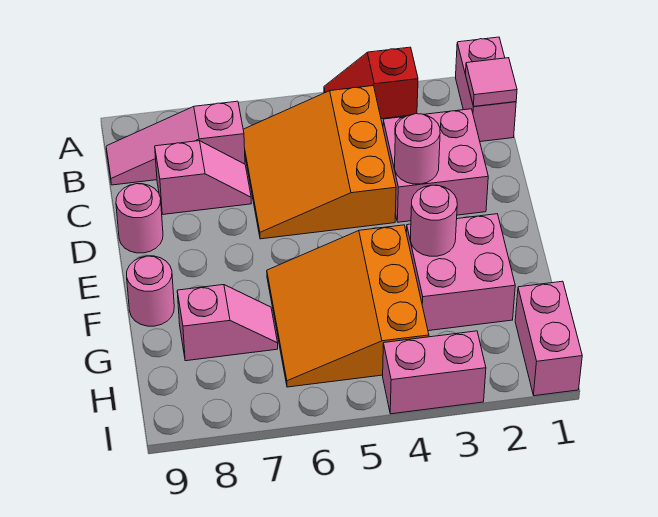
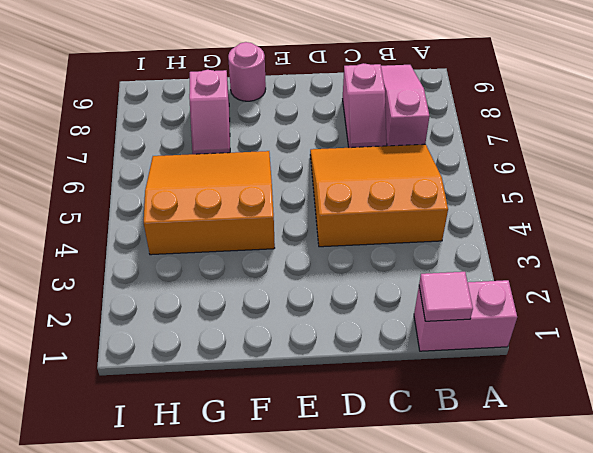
none -> red slope A3:A4 level 1 top 3
none -> pink brick C2:D3 level 1
none -> pink round brick D9 level 1

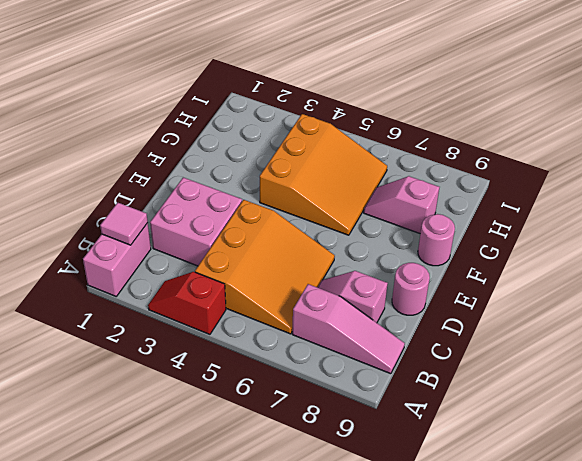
red slope A3:A4 level 1 top 4 -> red slope A3:A4 level 1 top 3
none -> pink brick F2:G3 level 1
none -> pink brick H1:I1 level 1
none -> pink brick I3:I4 level 1

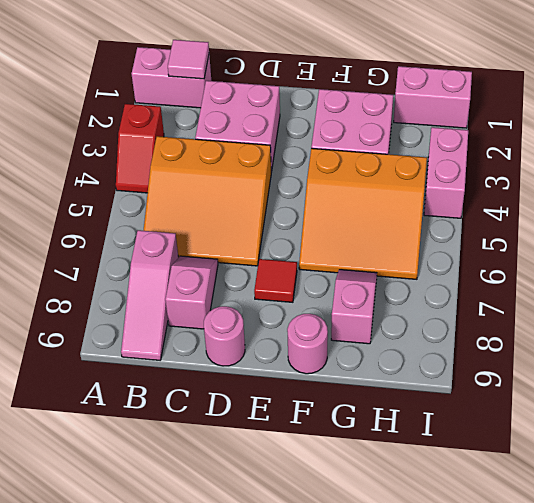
red tile E7 level 1 -> none
none -> pink round brick D3 level 2
none -> pink round brick F3 level 2

